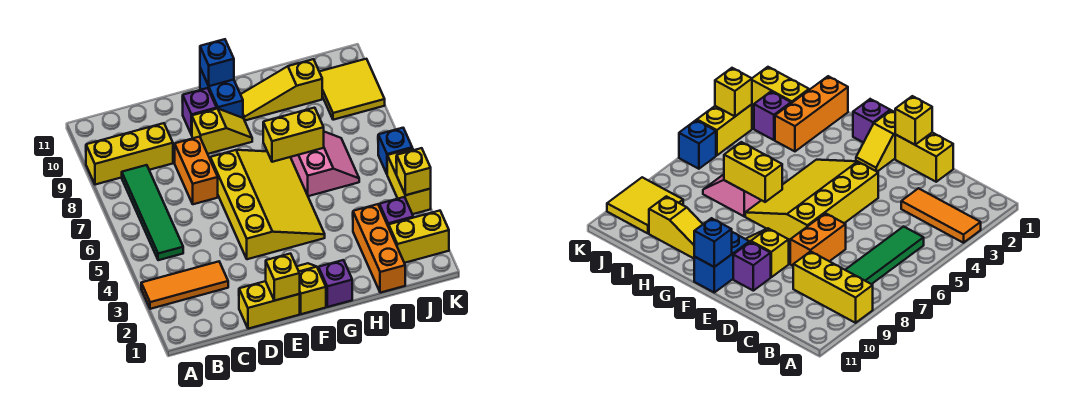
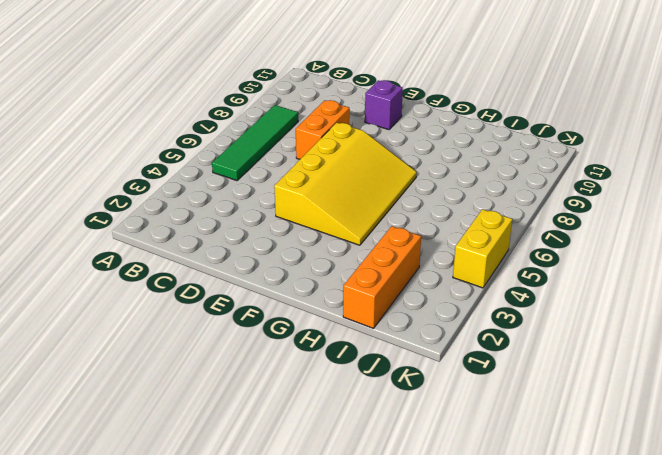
none -> orange tile A3:C3 level 1
none -> yellow brick A9:C9 level 1
none -> yellow brick D1:E1 level 1

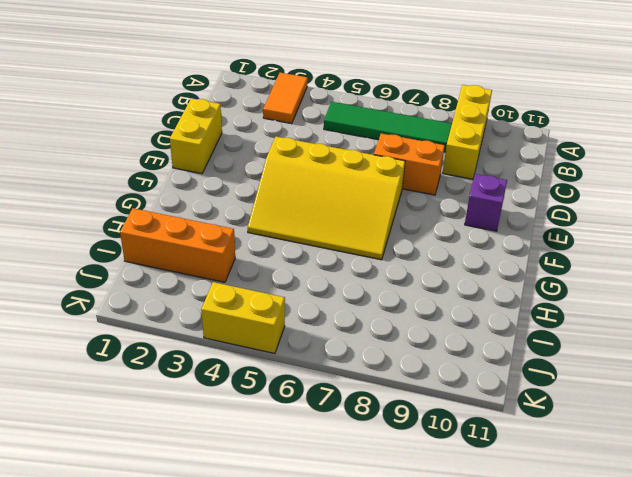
orange tile A3:B3 level 1 -> orange tile A3:C3 level 1
none -> yellow slope E9:F9 level 1 top E
none -> yellow slope F1:F2 level 1 top 1
none -> blue brick F10:F11 level 1

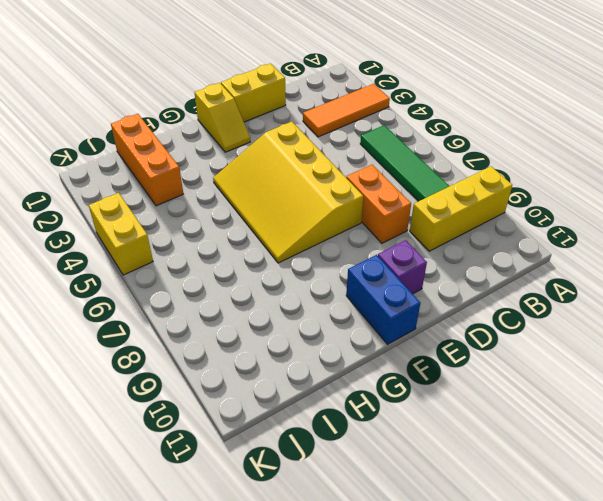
none -> yellow slope E9:F9 level 1 top E
none -> purple brick G1 level 1
none -> yellow slope G10:I10 level 1 top I

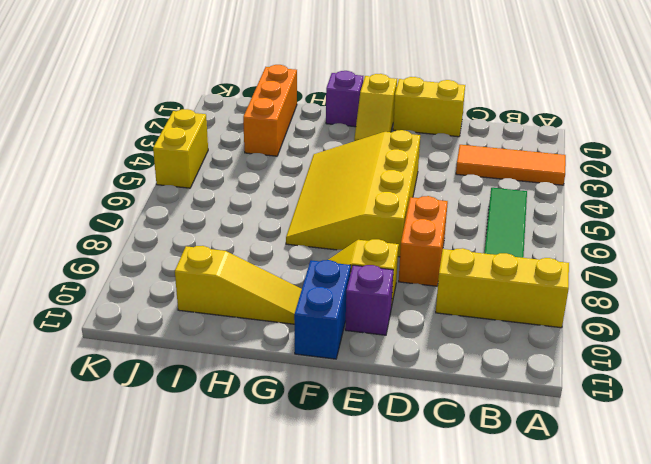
none -> pink slope H6:I7 level 1 top H
none -> yellow brick J2:K2 level 1
none -> purple brick J3 level 1

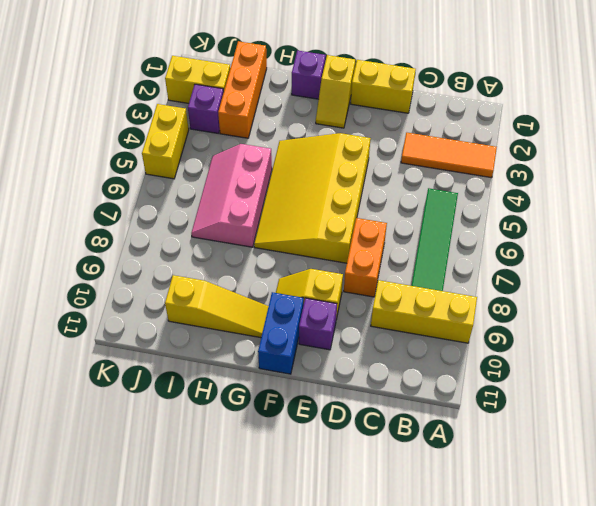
pink slope H5:I7 level 1 top H -> pink slope H6:I7 level 1 top H
none -> yellow tile J9:K10 level 1
none -> blue brick K6 level 1
none -> yellow brick E1 level 2

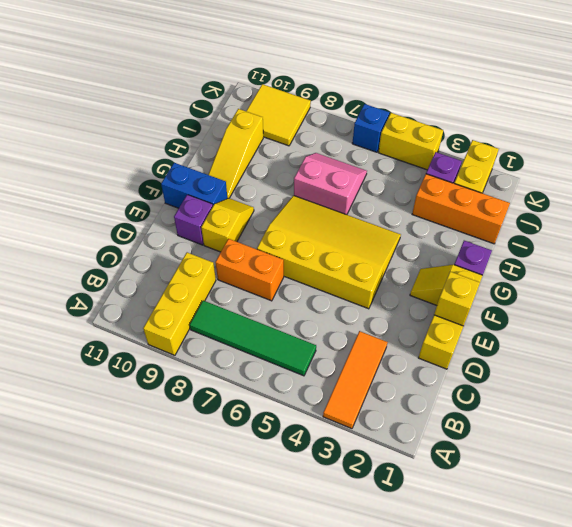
none -> blue brick F11 level 2
none -> yellow brick G7:H7 level 2
none -> yellow brick K4 level 2

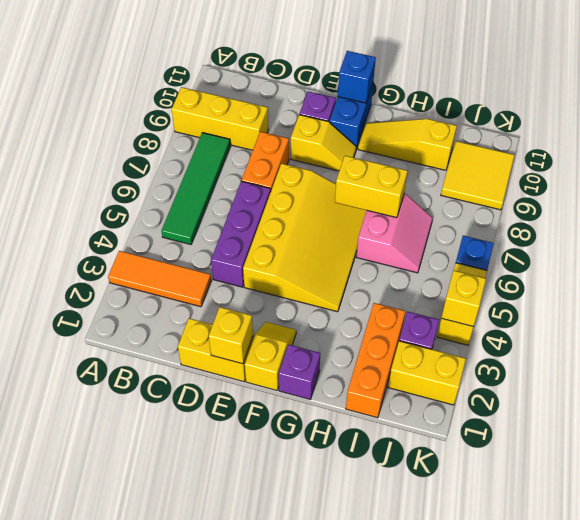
purple brick D4:D6 level 1 -> none

